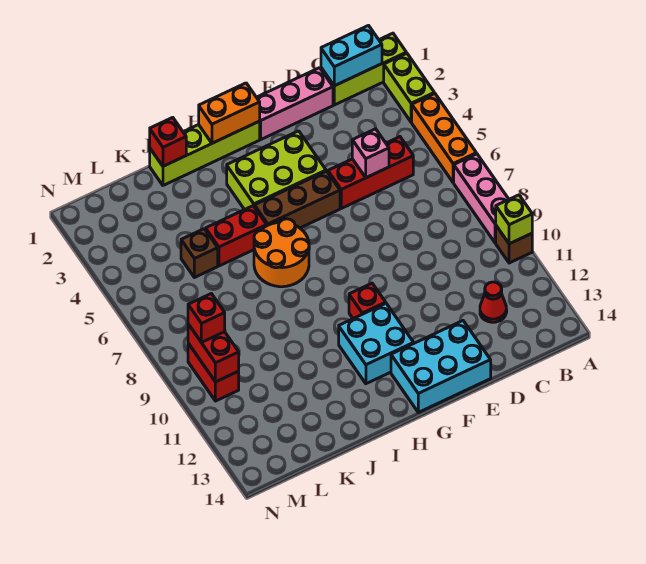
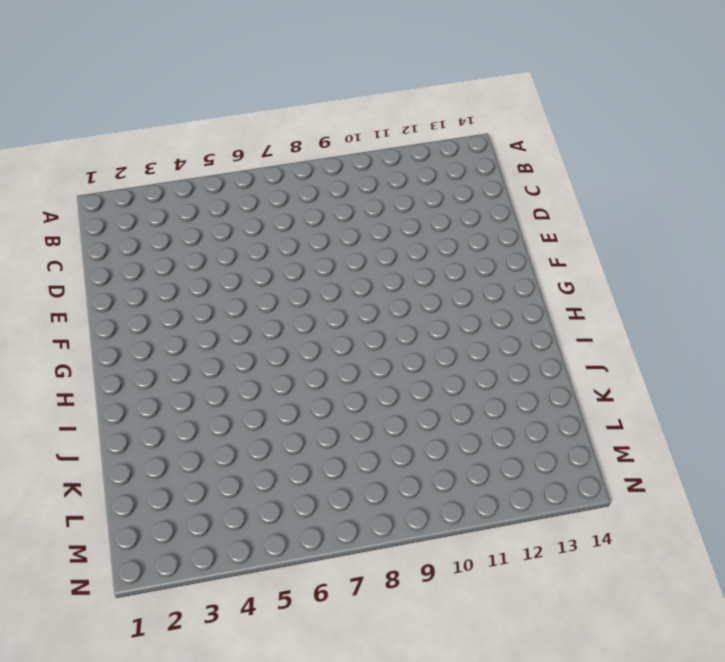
none -> lime brick A1:C1 level 1
none -> lime brick A2:A3 level 1
none -> orange brick A4:A6 level 1

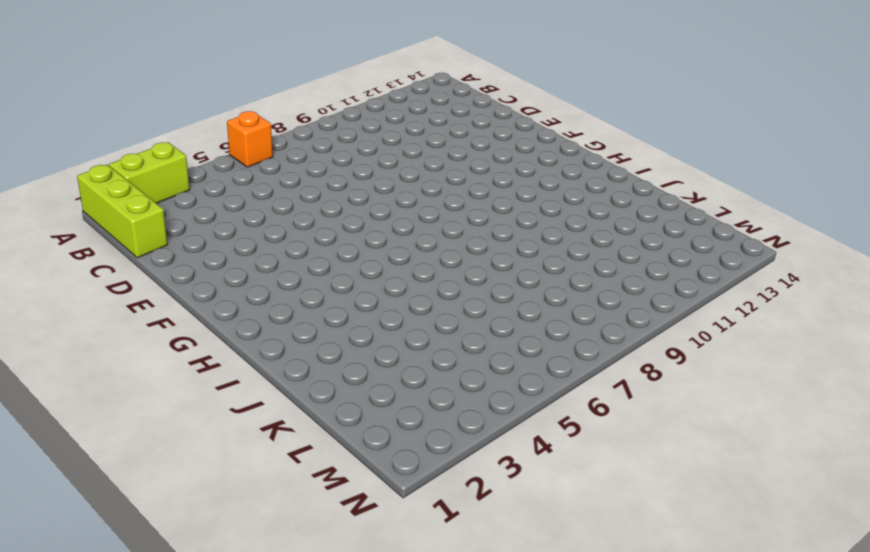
orange brick A6 level 1 -> orange brick A4:A6 level 1
none -> pink brick A7:A9 level 1
none -> brown brick A10 level 1
none -> red brick C5:E5 level 1

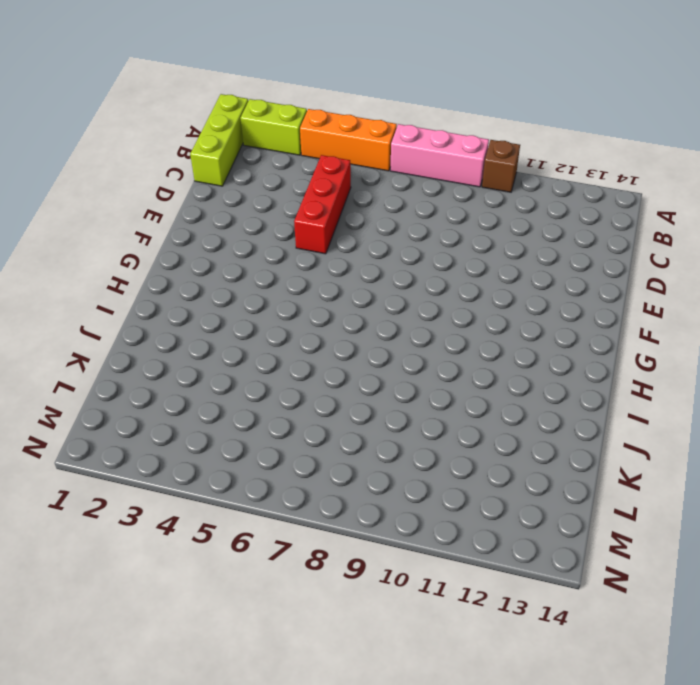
none -> red cone C12 level 1
none -> pink brick D1:F1 level 1
none -> cyan brick E13:G14 level 1

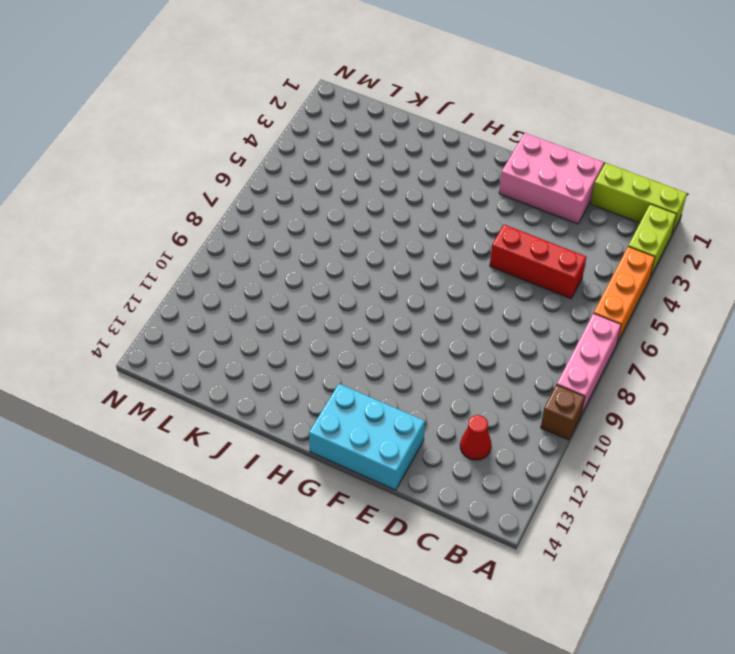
pink brick D1:F2 level 1 -> pink brick D1:F1 level 1
none -> lime brick F3:H4 level 1
none -> brown brick F5:H5 level 1
none -> lime brick G1:J1 level 1

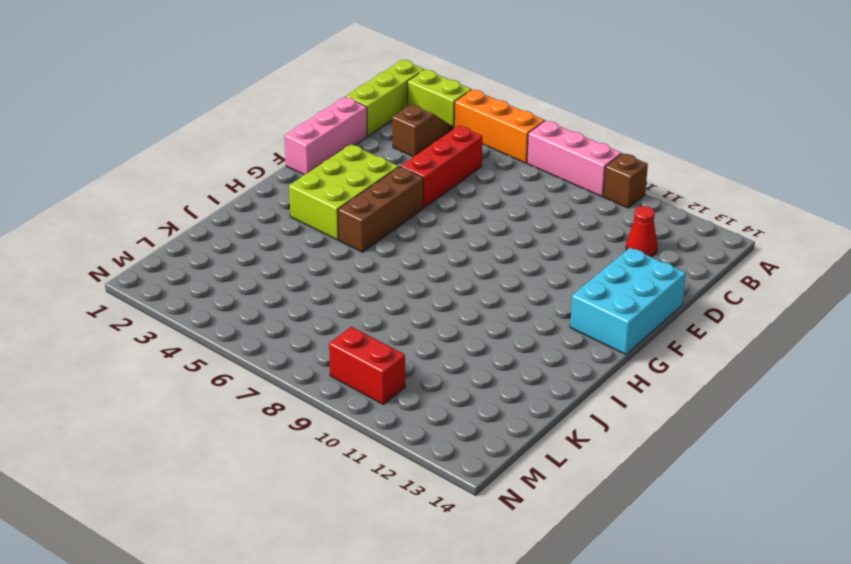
brown slope B3:C3 level 1 top C -> none
none -> lime brick G1:J1 level 1
none -> red brick G10 level 1
none -> cyan brick G11:H12 level 1

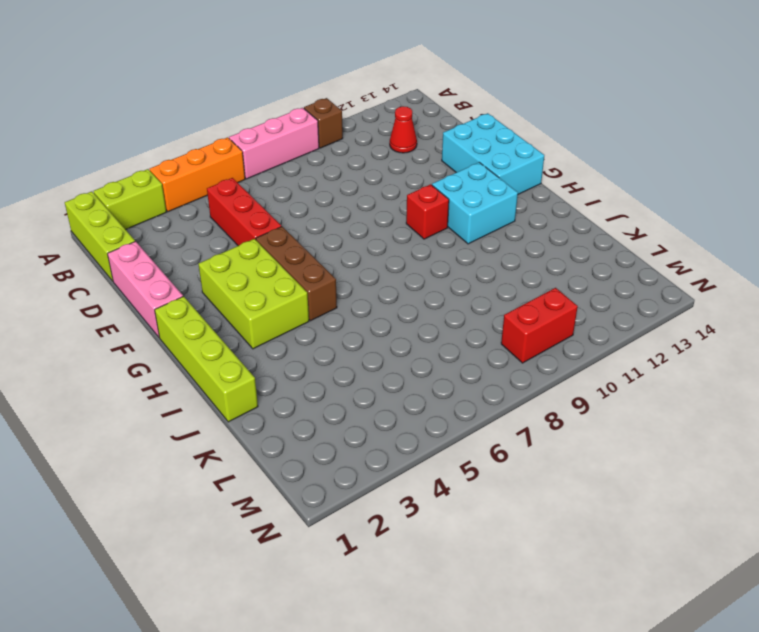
none -> orange round brick H6:I7 level 1
none -> red brick I5:J5 level 1
none -> brown brick K5 level 1

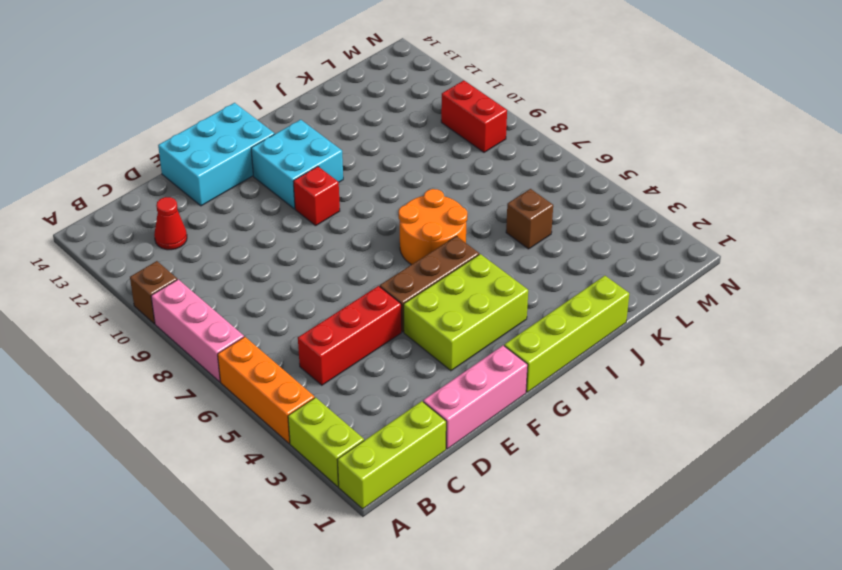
none -> red brick I5:J5 level 1
none -> lime brick A10 level 2
none -> cyan brick B1:C1 level 2

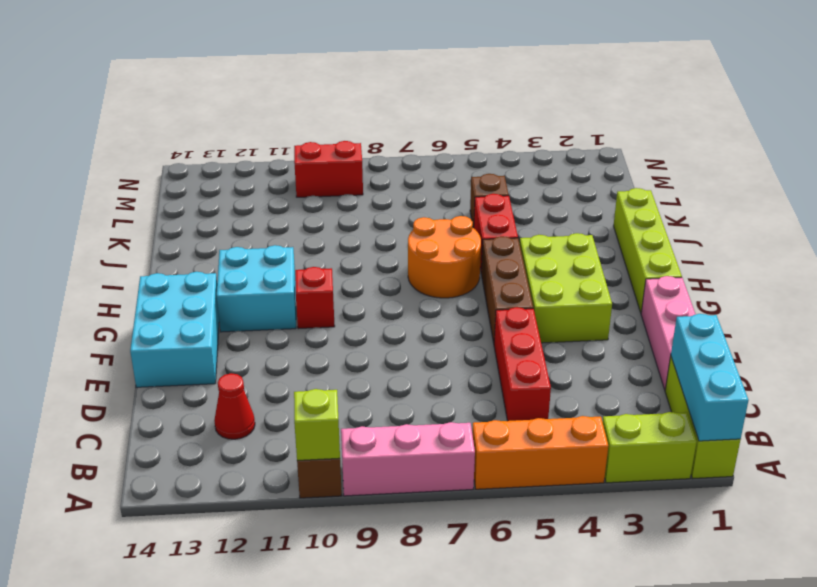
cyan brick A1:C1 level 2 -> cyan brick B1:C1 level 2
none -> pink brick D5 level 2
none -> orange brick G1:H1 level 2
none -> red brick J1 level 2

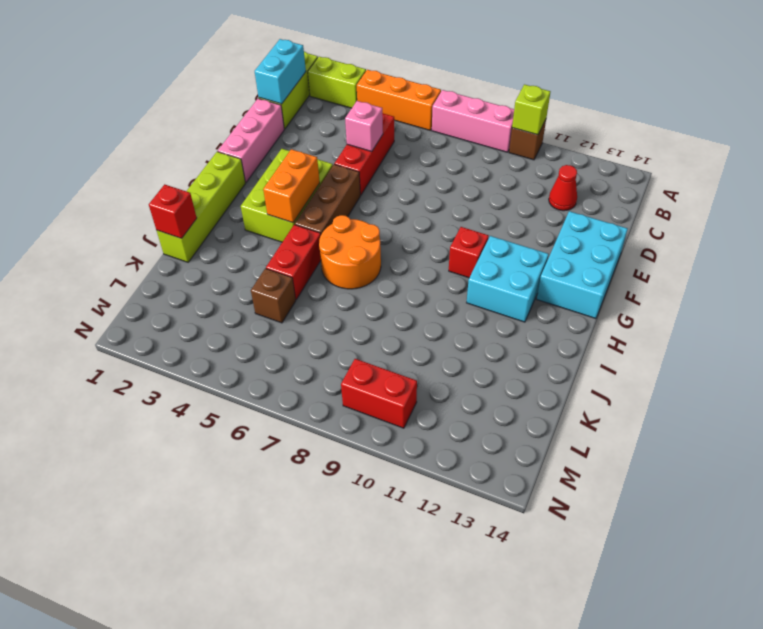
orange brick G4:H4 level 2 -> orange brick G1:H1 level 2
none -> red brick M9:M10 level 2
none -> red brick M9 level 3

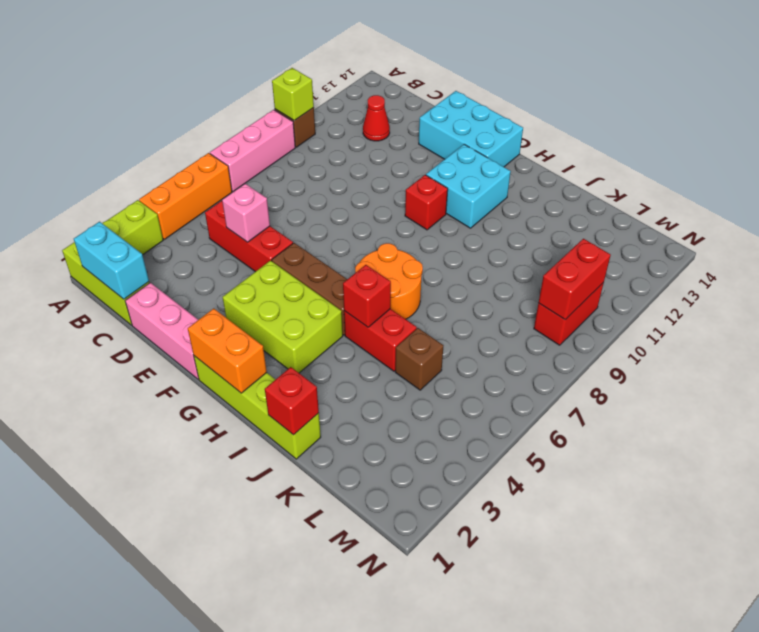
red brick I5 level 2 -> red brick M9 level 3

